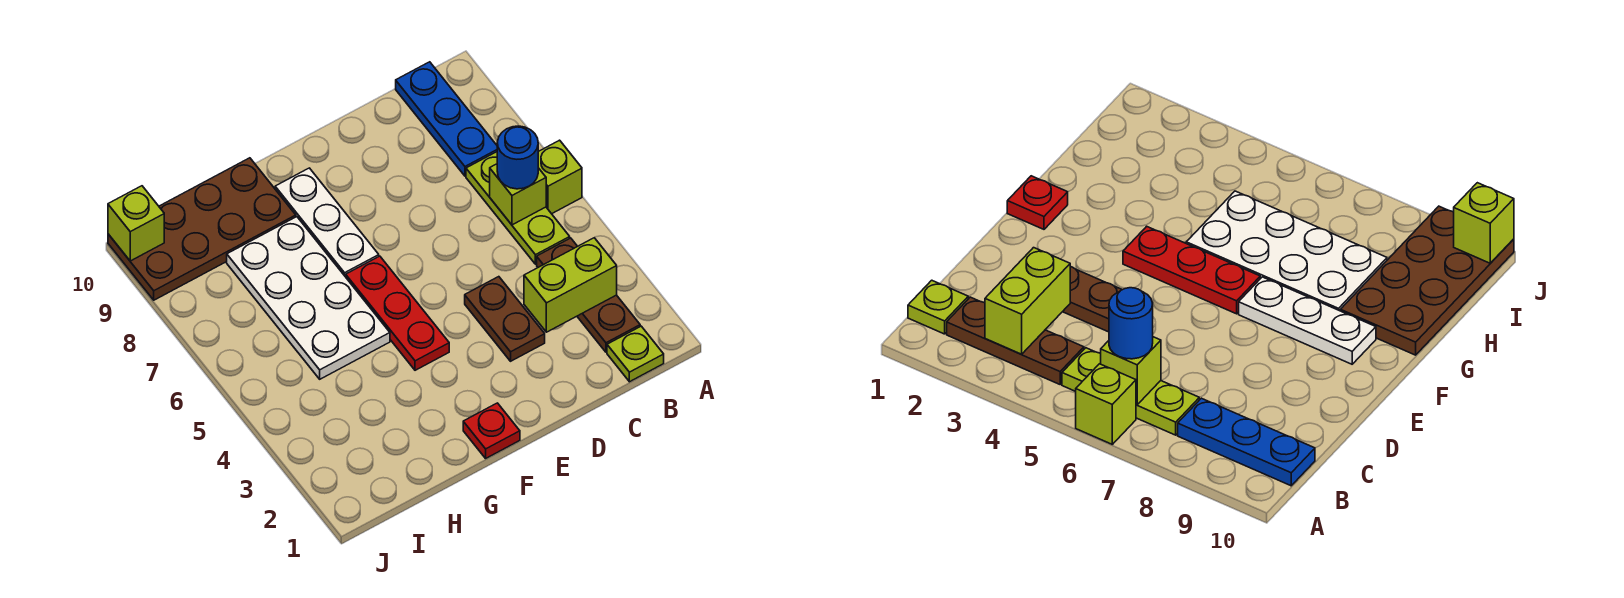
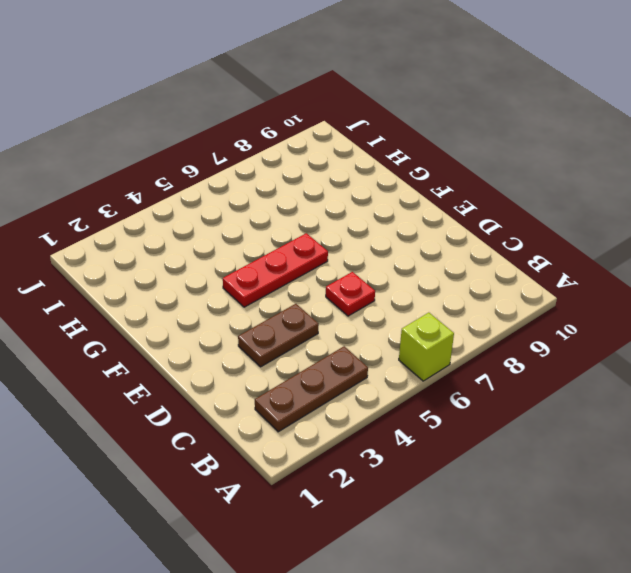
red plate D6 level 1 -> red plate F1 level 1
none -> lime plate B1 level 1
none -> lime plate B5:B7 level 1
none -> blue plate B8:B10 level 1

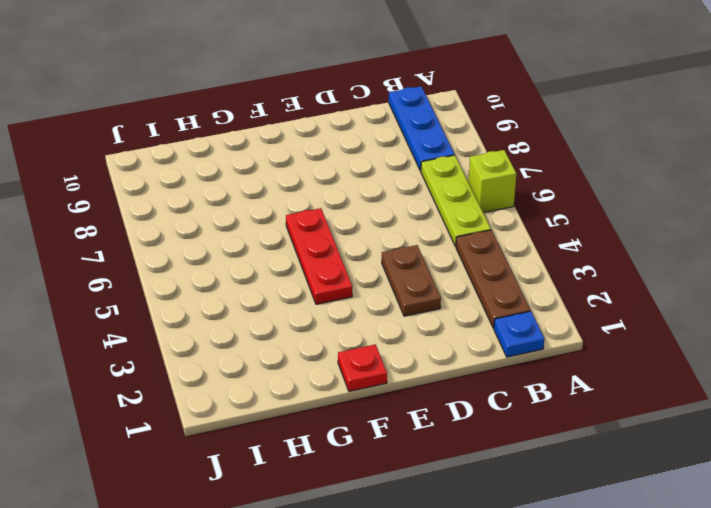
blue plate B1 level 1 -> lime plate B1 level 1
none -> white plate F7:F9 level 1
none -> white plate G5:H8 level 1
none -> brown plate G9:J10 level 1

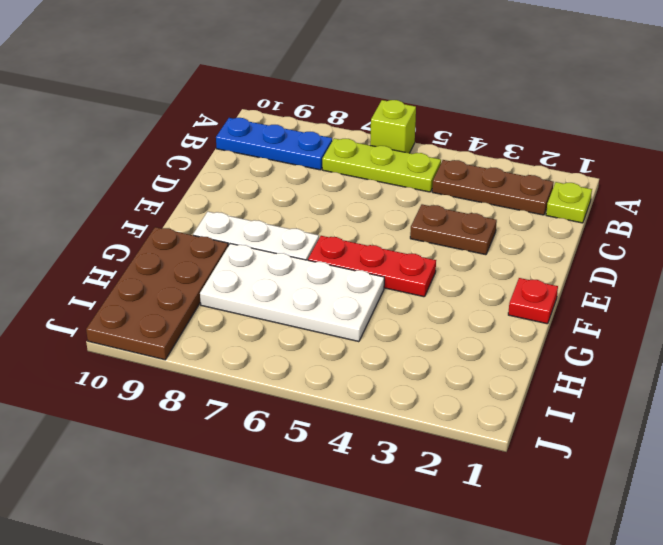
none -> lime brick B3:C3 level 2
none -> lime brick B6 level 2
none -> lime brick J10 level 2

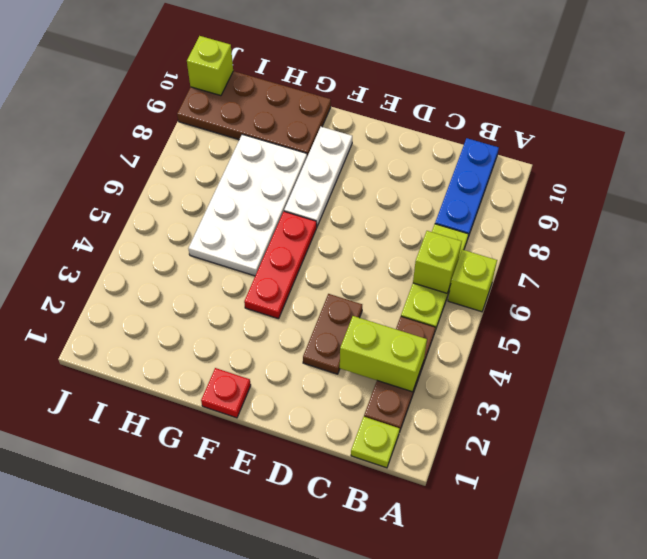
none -> blue round brick B6 level 3

